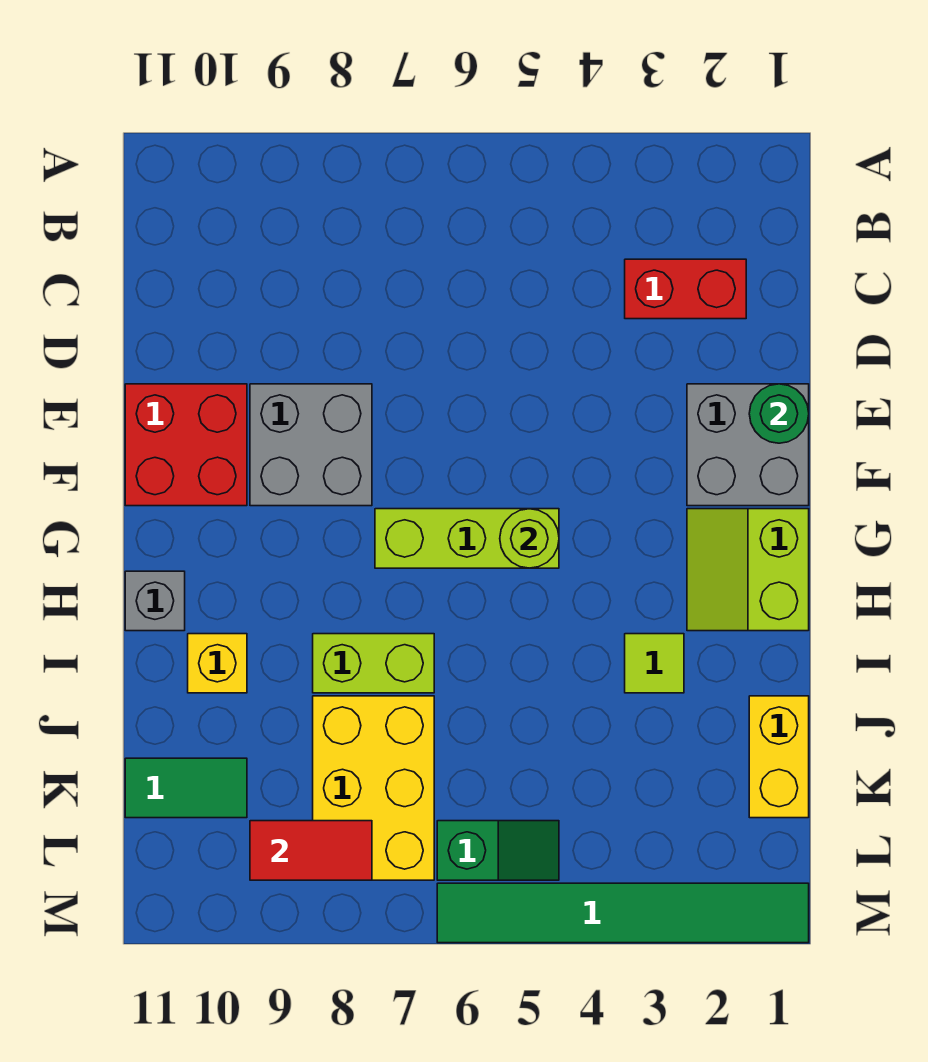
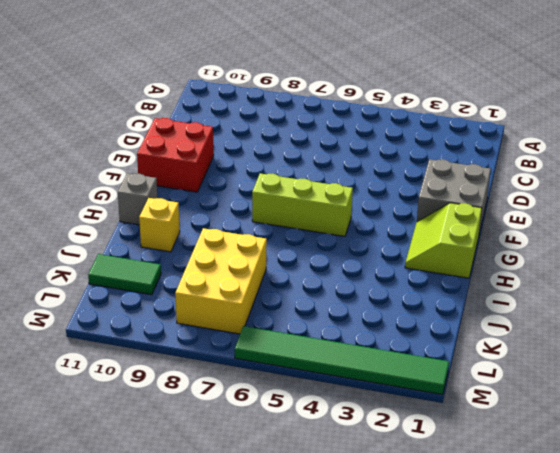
none -> red brick C2:C3 level 1
none -> grey brick E8:F9 level 1
none -> lime tile I3 level 1

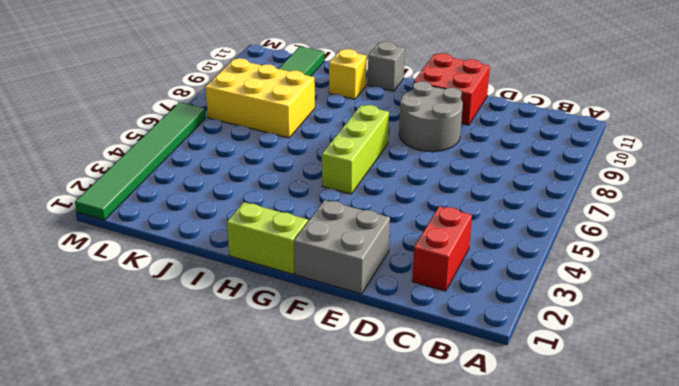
grey round brick E8:F9 level 1 -> grey brick E8:F9 level 1
none -> lime tile I3 level 1
none -> lime brick I7:I8 level 1
none -> yellow brick J1:K1 level 1

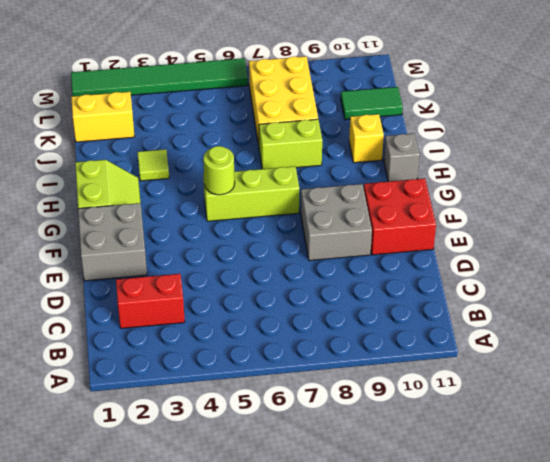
yellow brick K1:K2 level 1 -> yellow brick J1:K1 level 1
none -> green slope L5:L6 level 1 top 6
none -> green round brick E1 level 2
none -> red tile L8:L9 level 2

